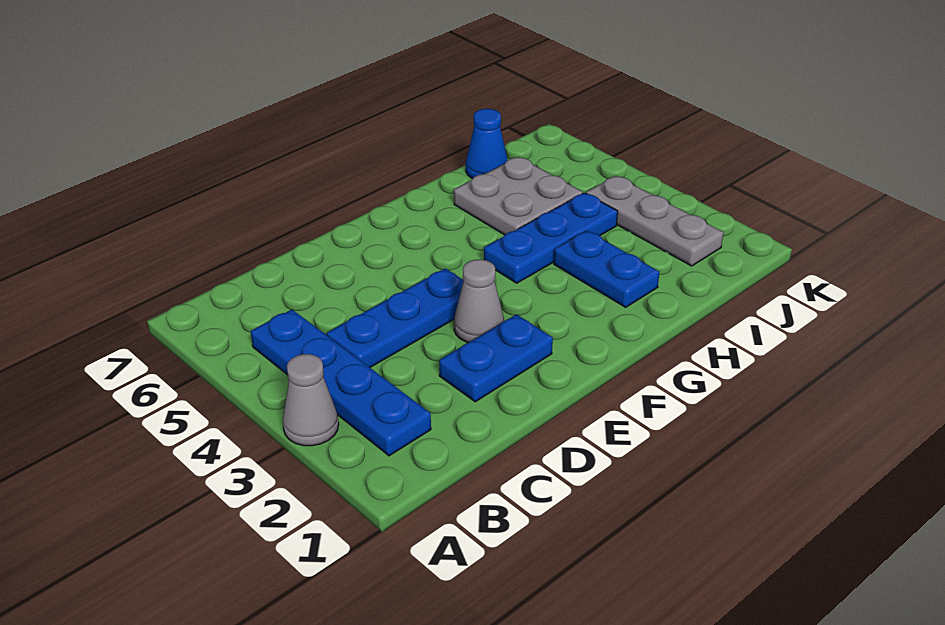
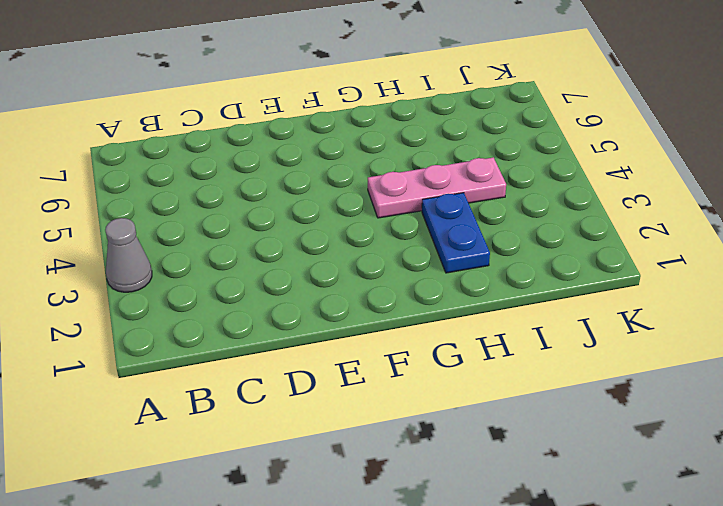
pink plate G4:I4 level 1 -> blue plate G4:I4 level 1
none -> blue plate B2:B5 level 1
none -> blue plate C4:E4 level 1

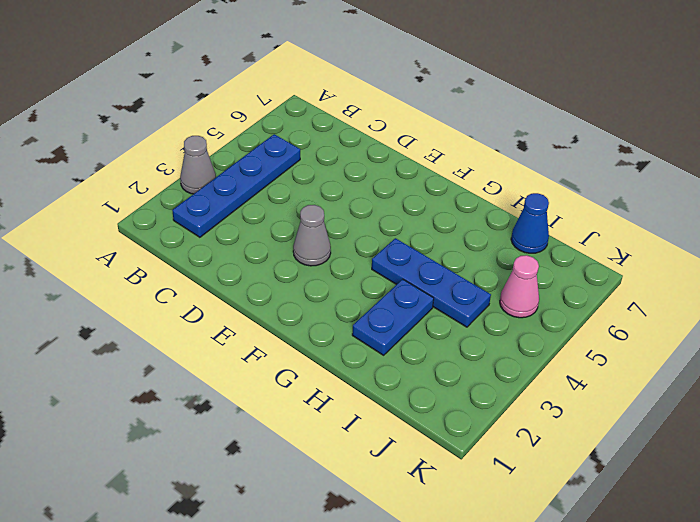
pink cone J5 level 1 -> none
none -> blue plate C4:E4 level 1
none -> blue plate D2:E2 level 1

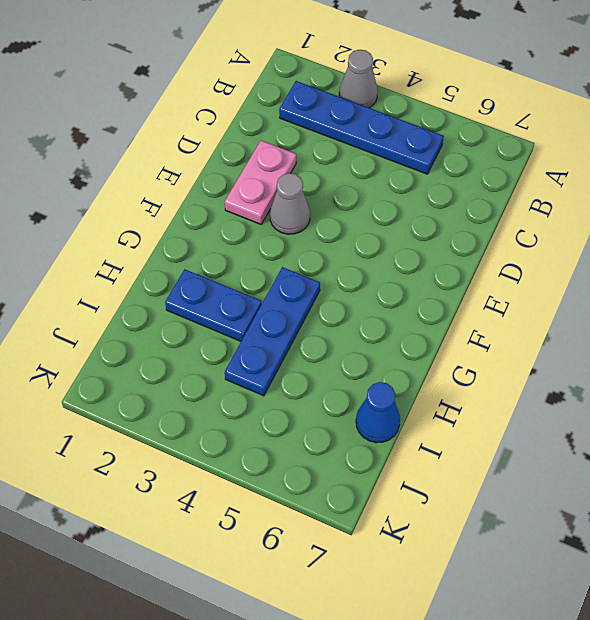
pink plate D2:E2 level 1 -> blue plate D2:E2 level 1
none -> blue plate C4:E4 level 1
none -> grey plate H5:I6 level 1

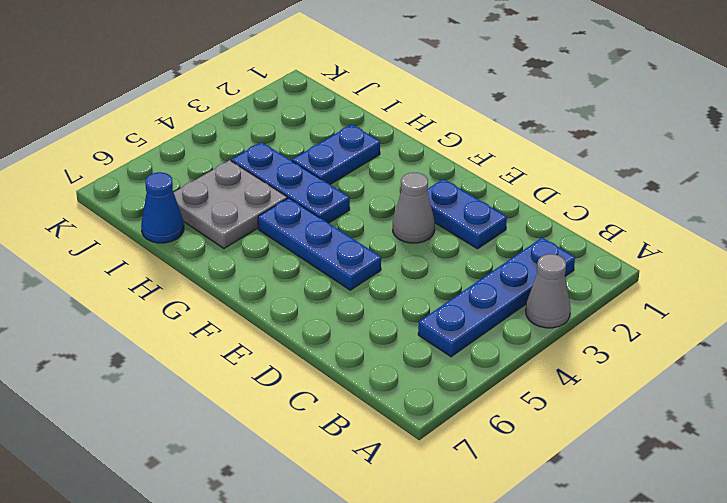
blue plate E5:G5 level 1 -> blue plate C4:E4 level 1
none -> grey plate J2:J4 level 1

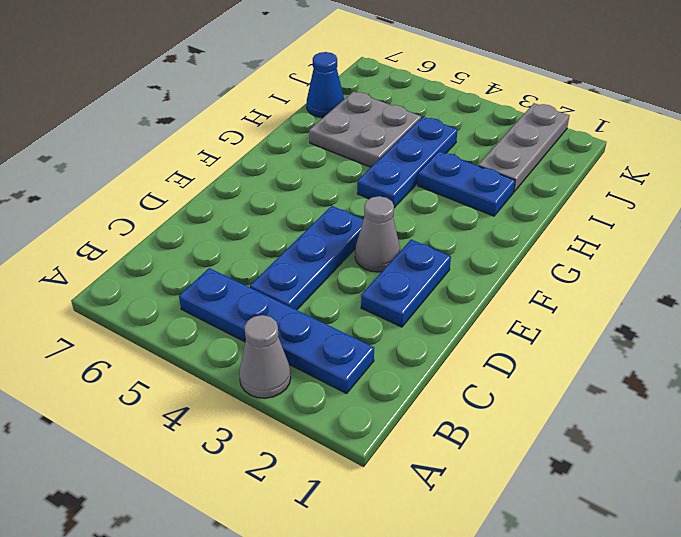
grey plate I2:K2 level 1 -> grey plate J2:J4 level 1

